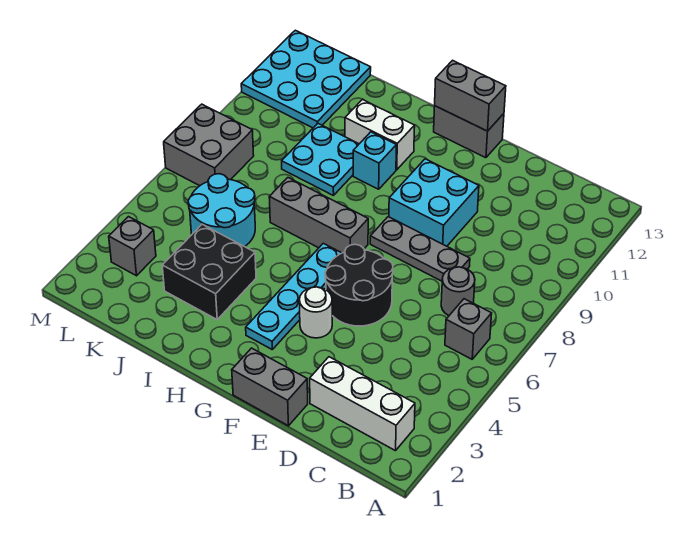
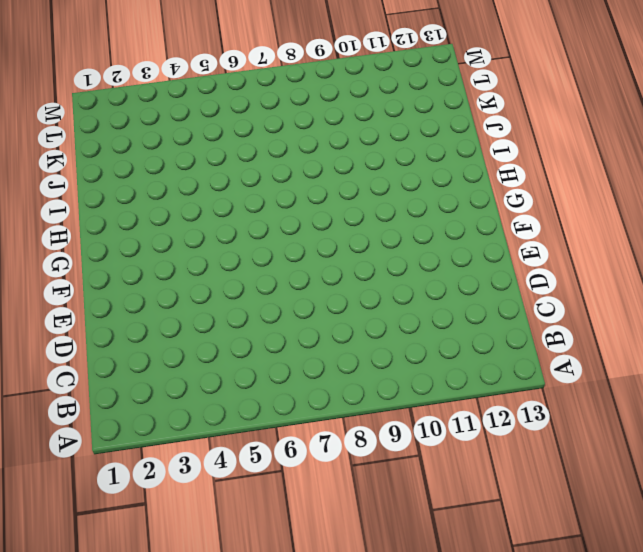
none -> white brick B2:D2 level 1
none -> grey brick B6 level 1
none -> grey round brick C7 level 1

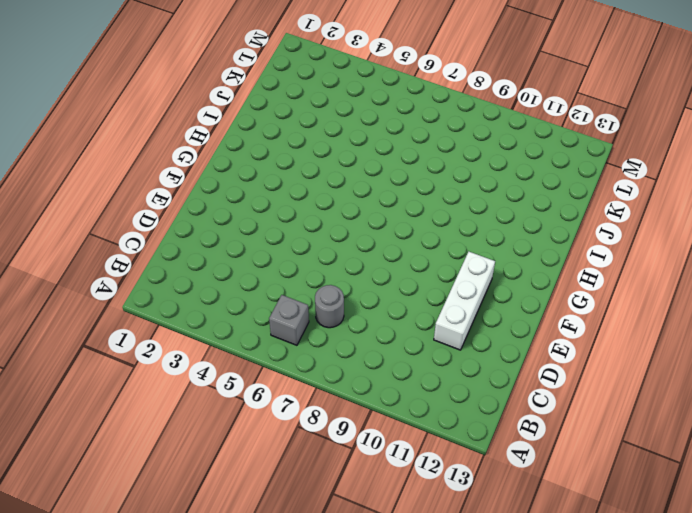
white brick D11:F11 level 1 -> white brick B2:D2 level 1
none -> grey plate D8:F8 level 1
none -> grey brick E1:F1 level 1
none -> black round brick E5:F6 level 1

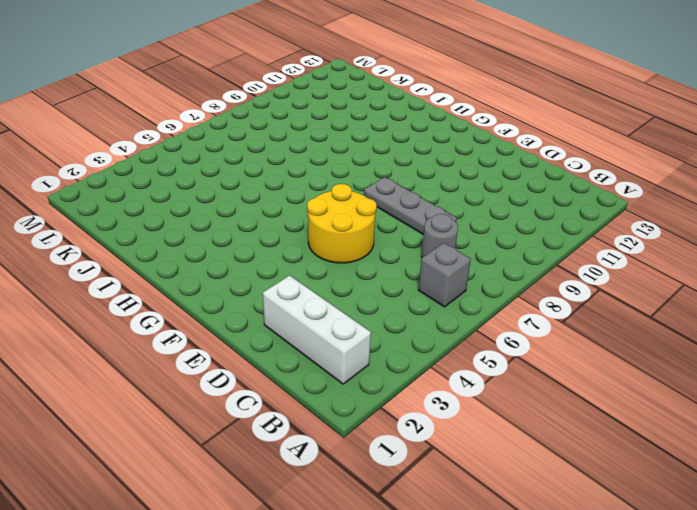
yellow round brick E5:F6 level 1 -> black round brick E5:F6 level 1
none -> grey brick E1:F1 level 1
none -> cyan brick E9:F10 level 1
none -> white round brick F4 level 1

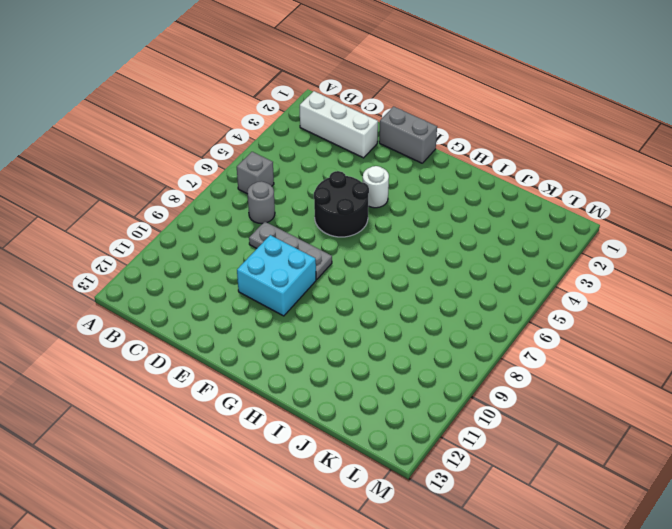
none -> grey brick F13:G13 level 1
none -> cyan plate G3:G6 level 1
none -> grey brick G7:I7 level 1

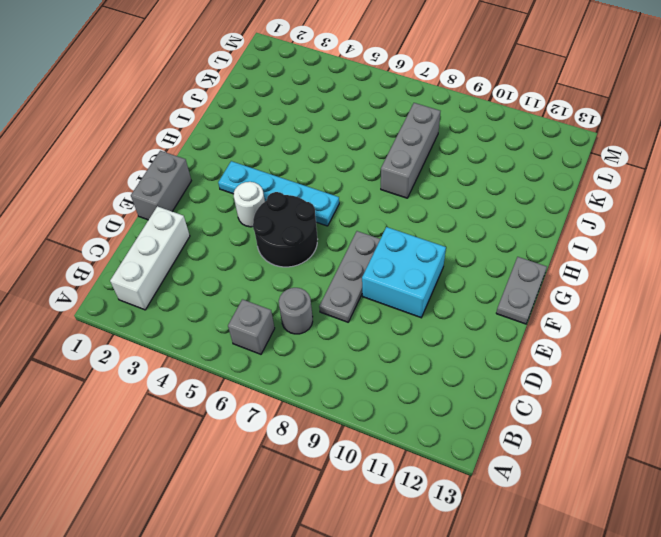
grey plate F13:G13 level 1 -> grey brick F13:G13 level 1
grey brick I8:K8 level 1 -> grey brick G7:I7 level 1
none -> cyan brick H10 level 1
none -> white brick H11:I11 level 1
none -> black brick I3:J4 level 1

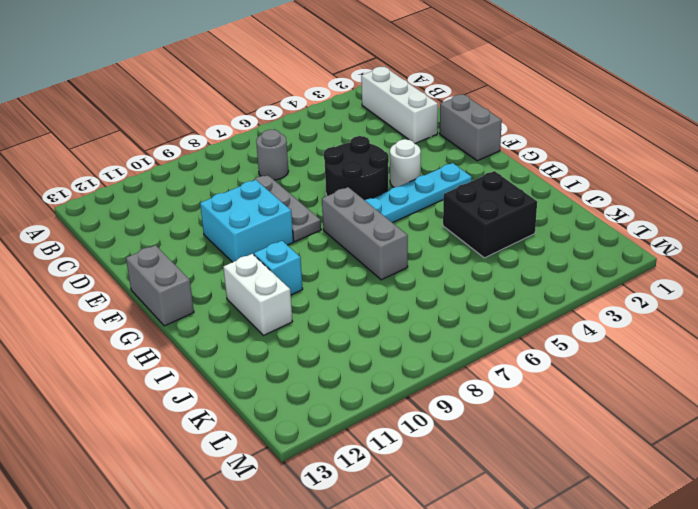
none -> grey brick B6 level 1
none -> cyan plate I9:J10 level 1
none -> cyan round brick J5:K6 level 1

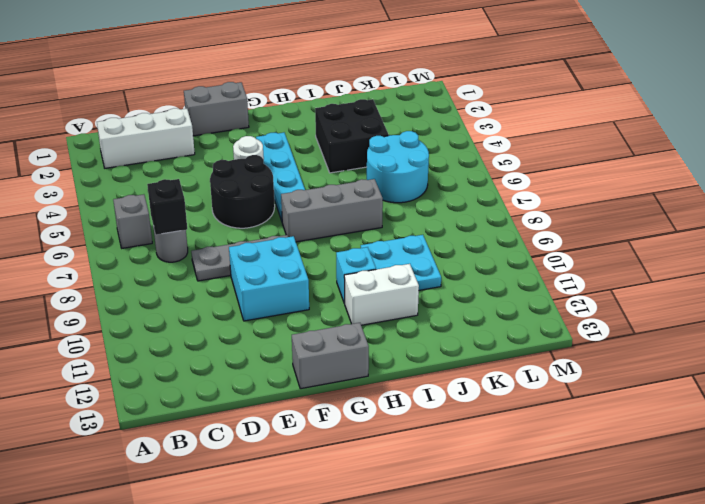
black brick C7 level 2 -> none
none -> cyan plate K11:M13 level 1
none -> grey brick L3 level 1
none -> grey brick L7:M8 level 1

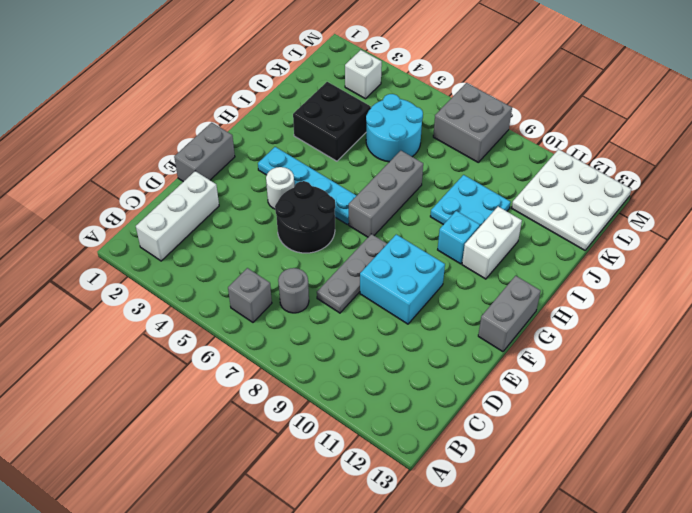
white plate K11:M13 level 1 -> cyan plate K11:M13 level 1
white brick L3 level 1 -> grey brick L3 level 1
none -> grey brick F13:G13 level 2

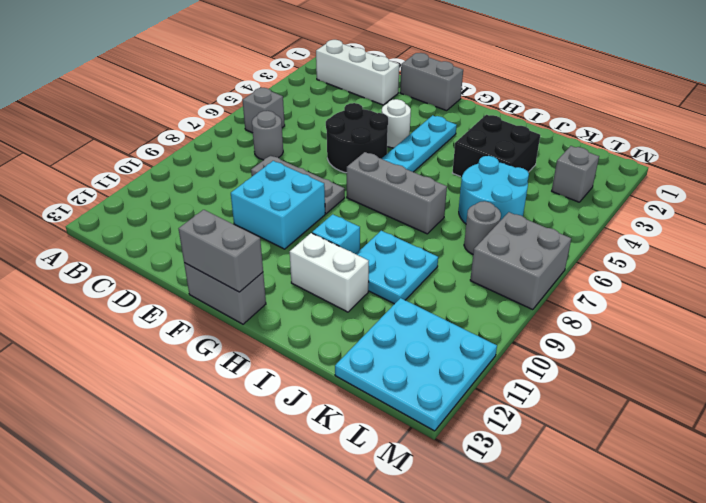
grey round brick K7 level 1 -> none

